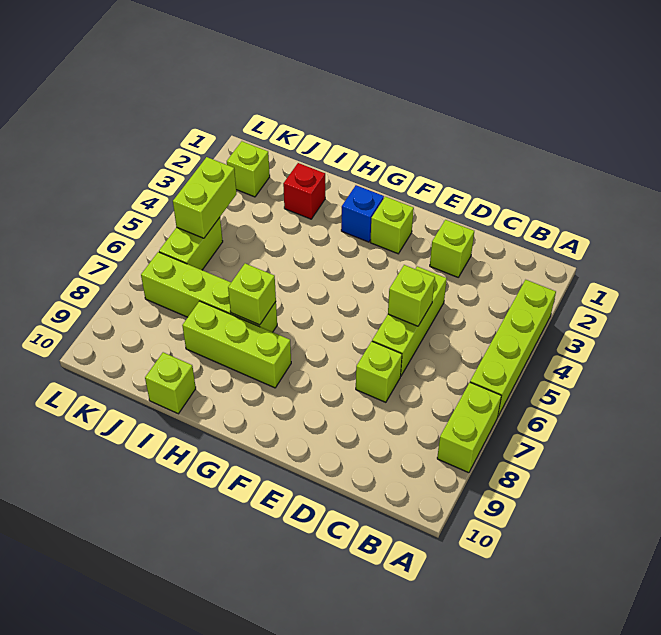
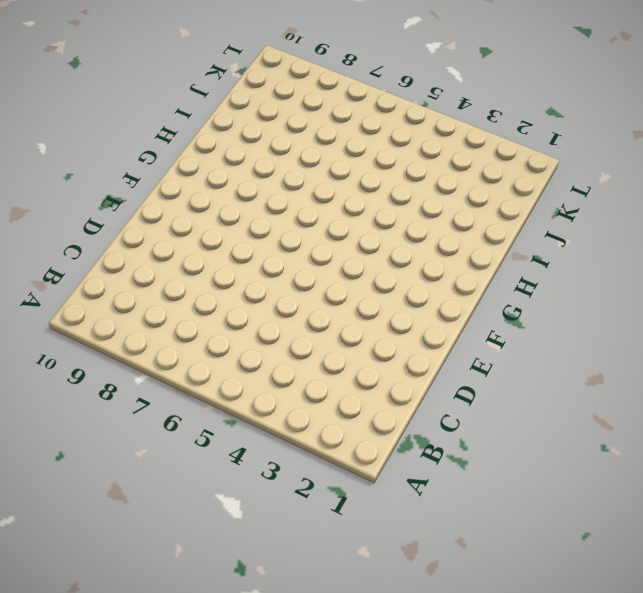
none -> lime brick A3:A6 level 1
none -> lime brick A7:A8 level 1
none -> lime brick D2 level 1

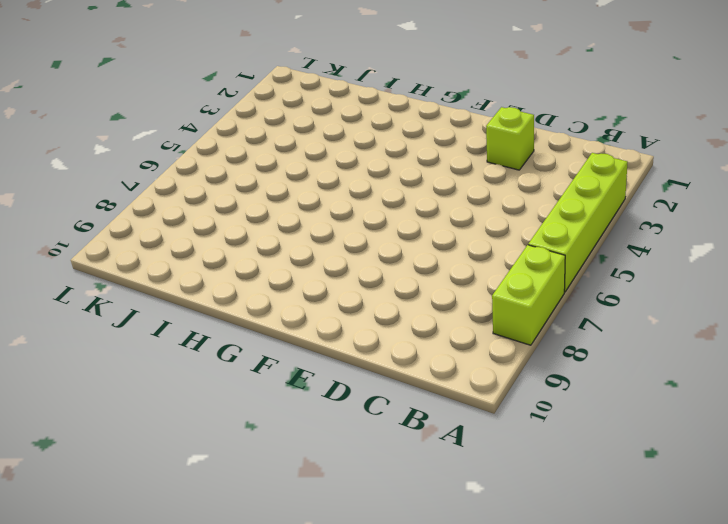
none -> lime brick D4:D6 level 1
none -> lime brick D7 level 1
none -> lime brick F2 level 1

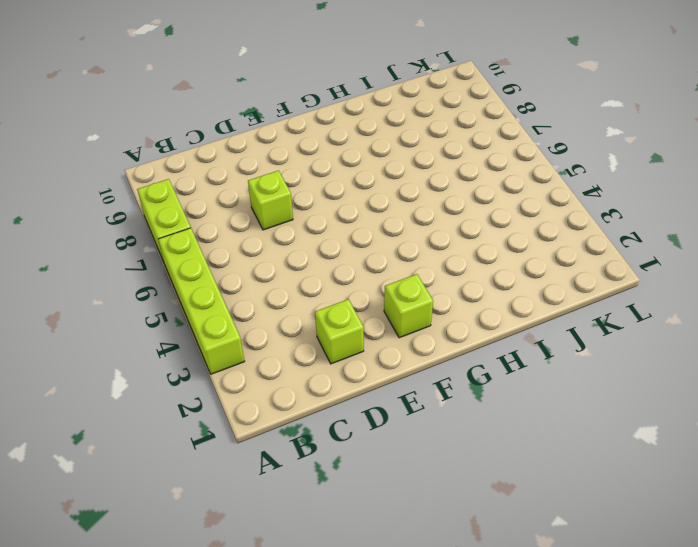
none -> lime brick D4:D6 level 1
none -> blue brick G2 level 1
none -> lime brick G8:I8 level 1

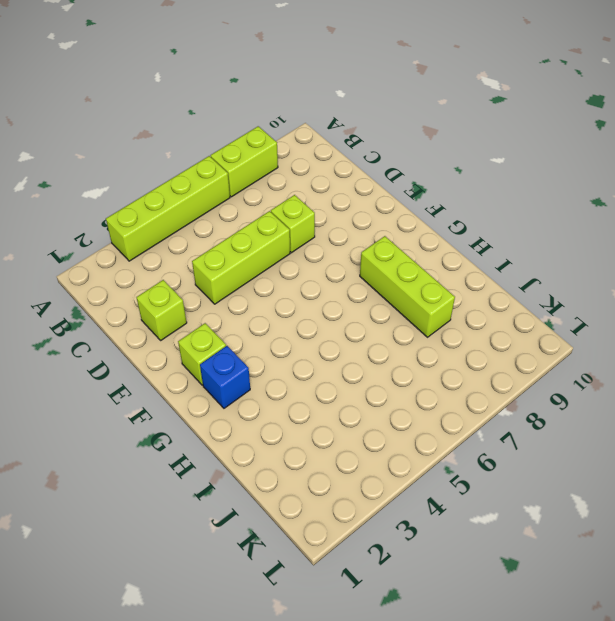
none -> lime brick H7:K7 level 1
none -> red brick I2 level 1
none -> lime brick I10 level 1

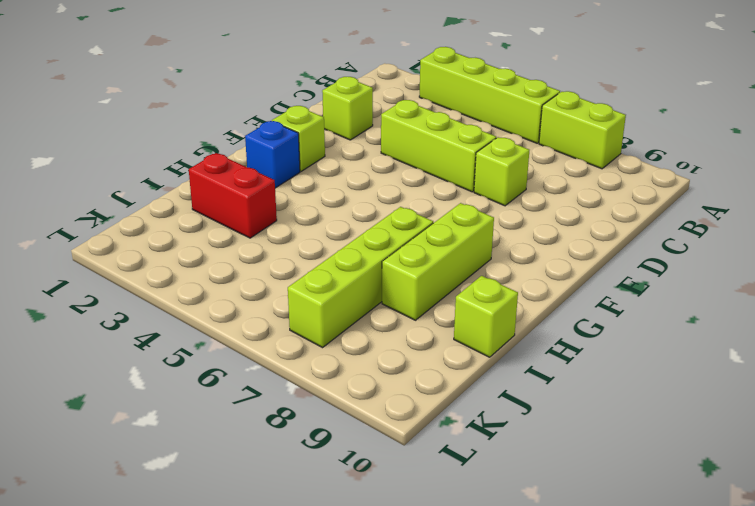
red brick I2:I3 level 1 -> red brick I2 level 1
none -> lime brick K2 level 1
none -> lime brick K5:K6 level 1
none -> lime brick D5 level 2

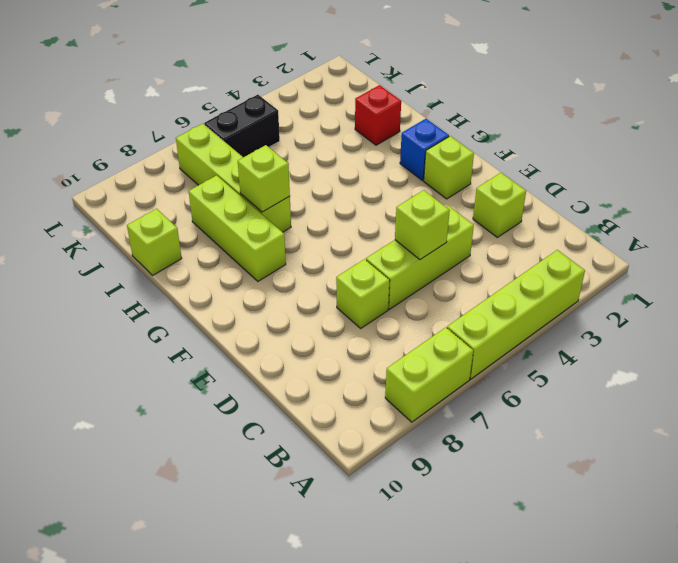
black brick K5:K6 level 1 -> lime brick K5:K6 level 1
none -> lime brick K2 level 1
none -> lime brick K4:K5 level 2

